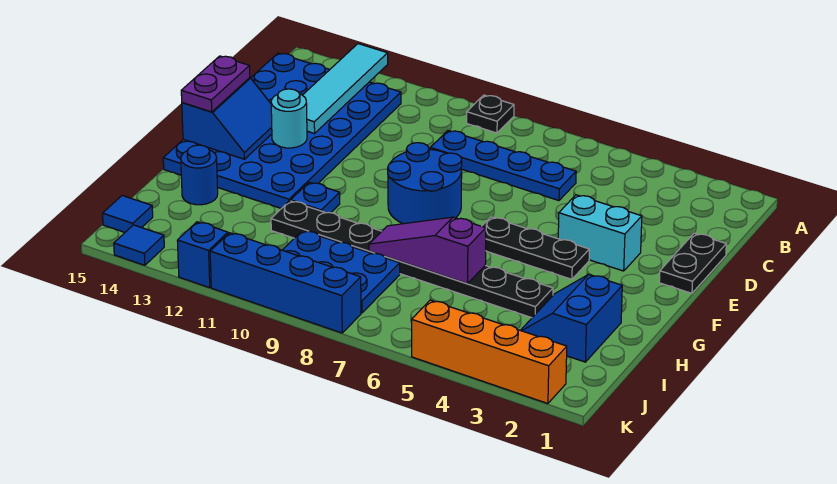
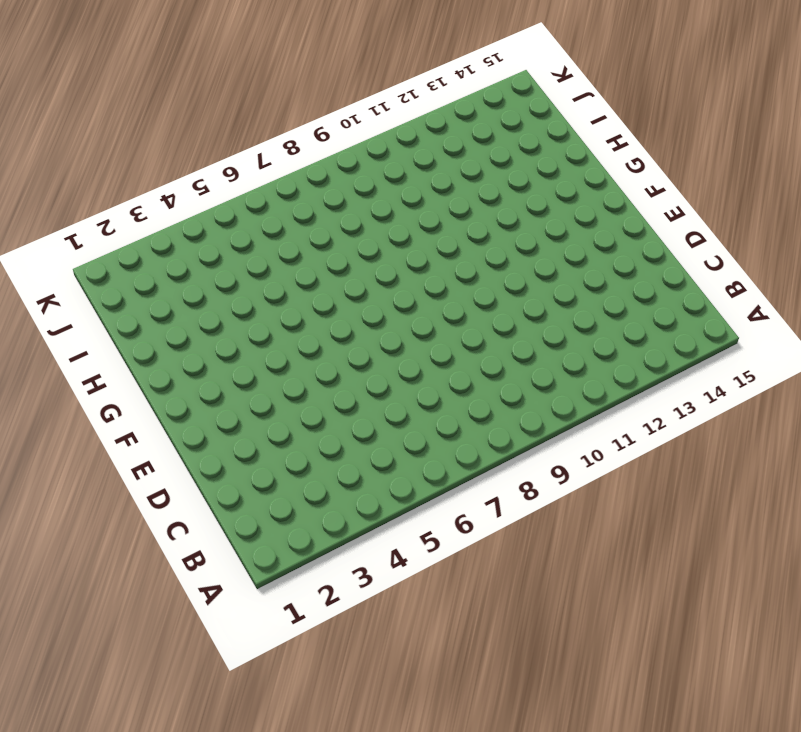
none -> black plate A9 level 1
none -> blue plate B12:G15 level 1
none -> blue plate C6:C9 level 1

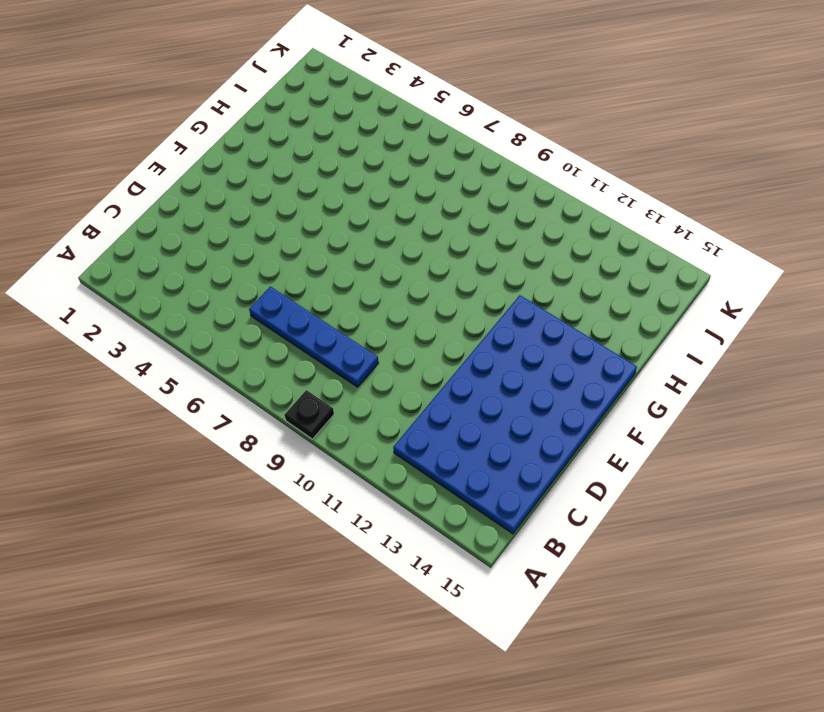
none -> black plate D1:E1 level 1
none -> cyan brick E3:E4 level 1
none -> blue round brick E8:F9 level 1

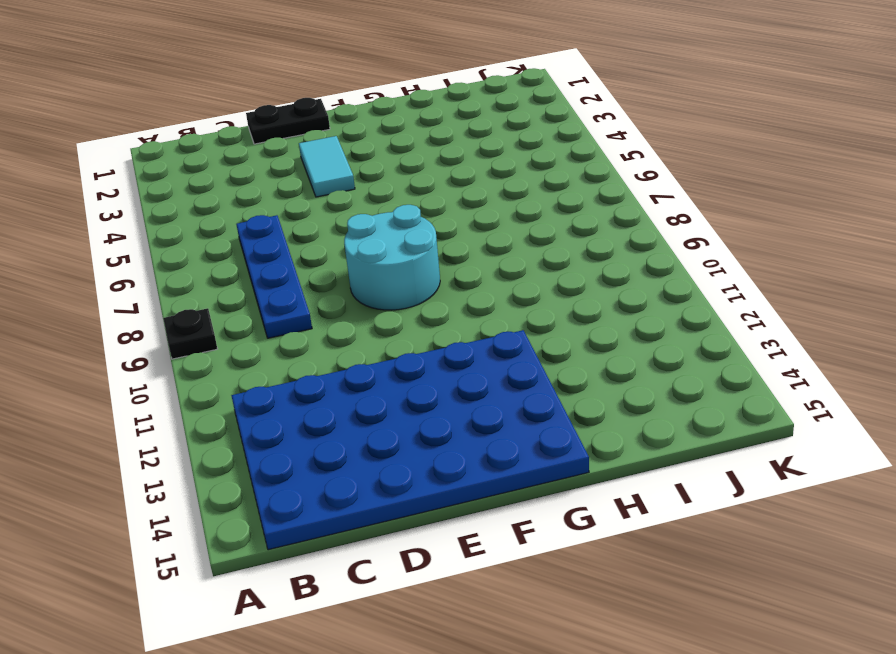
cyan tile E3:E4 level 1 -> cyan brick E3:E4 level 1
cyan round brick E8:F9 level 1 -> blue round brick E8:F9 level 1
none -> black plate F4:F6 level 1
none -> blue plate G11 level 1
none -> blue slope H2:I3 level 1 top 2

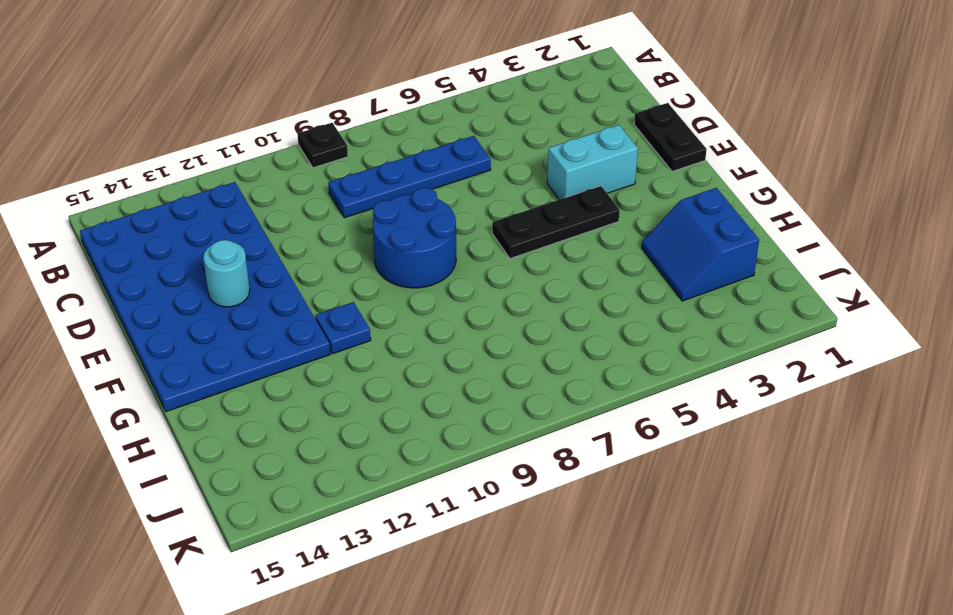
none -> black plate H4:H11 level 1
none -> blue round brick H14 level 1
none -> blue plate I8:J10 level 1

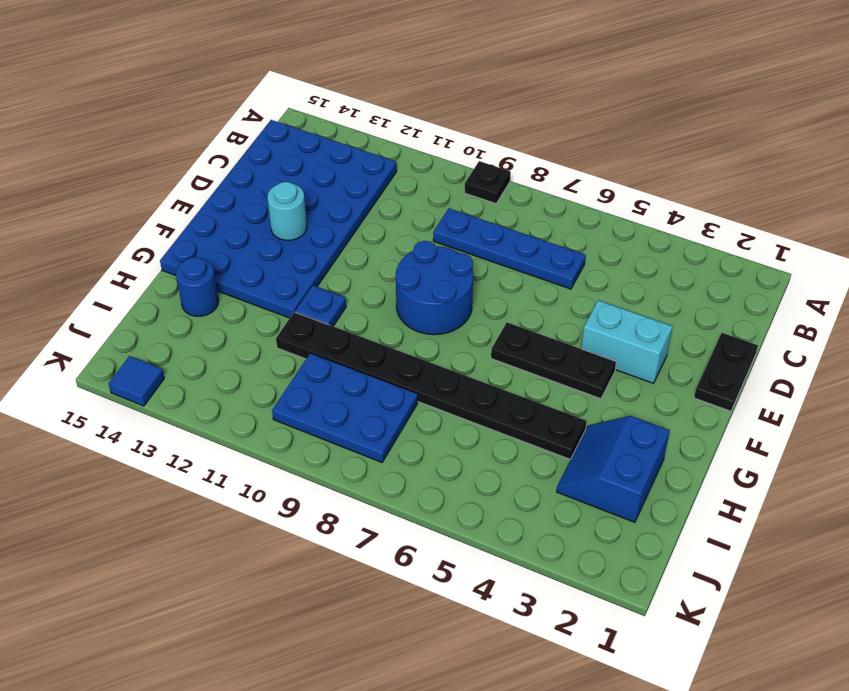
none -> blue tile J15 level 1
none -> orange brick K2:K5 level 1
none -> blue brick K8:K11 level 1

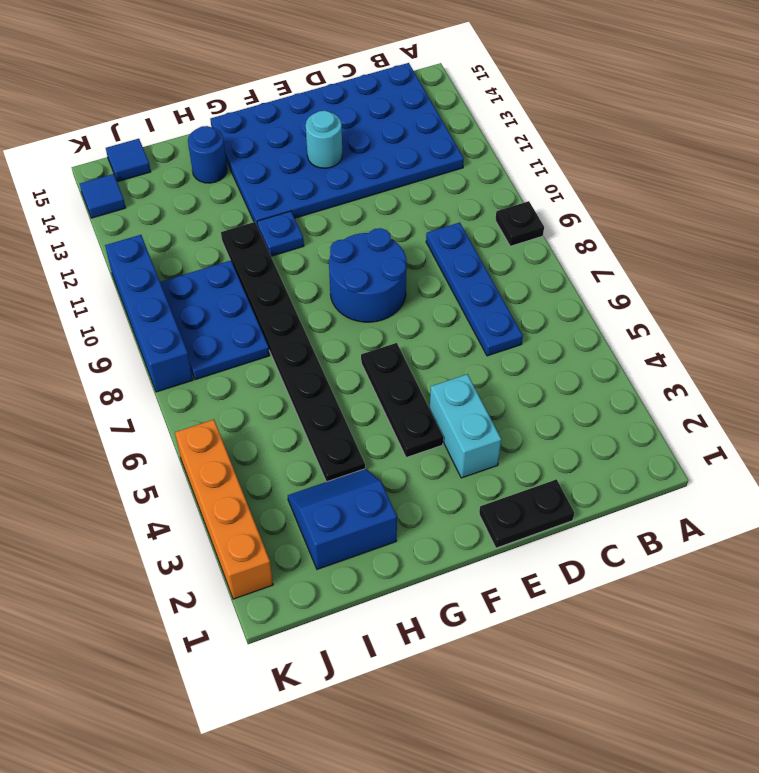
none -> blue brick K12 level 1
none -> cyan tile A13:D13 level 2
none -> blue slope E14:F15 level 2 top 15

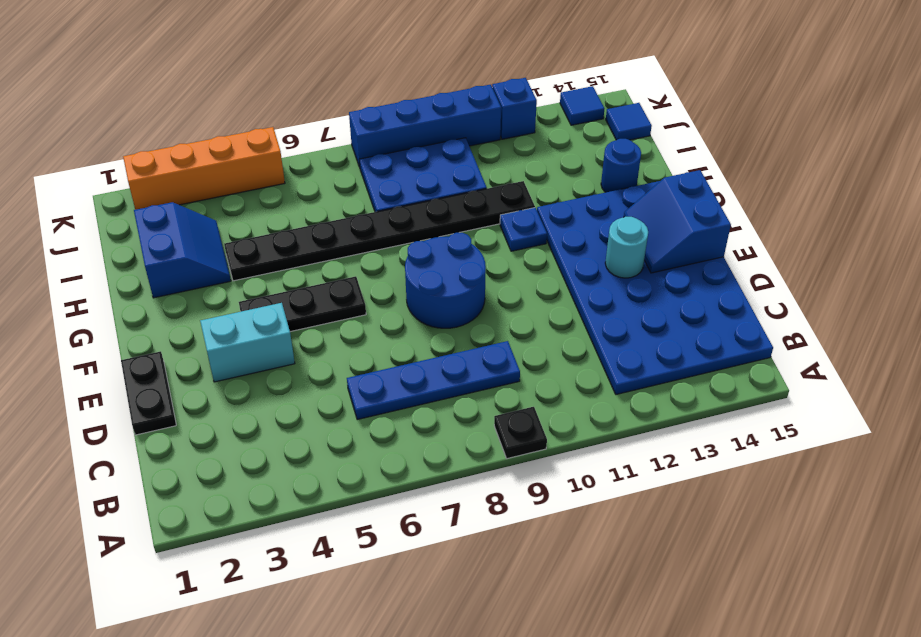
none -> cyan tile A13:D13 level 2
none -> purple slope H6:H8 level 2 top 6
none -> purple plate E15:F15 level 3

